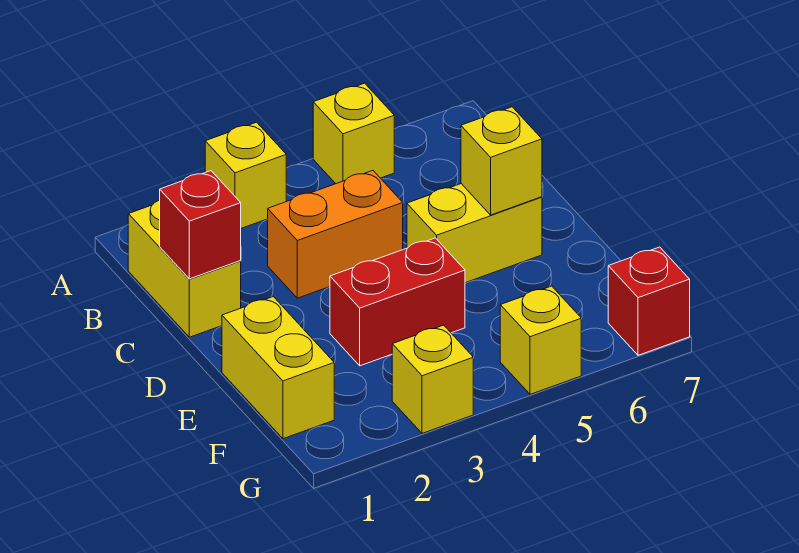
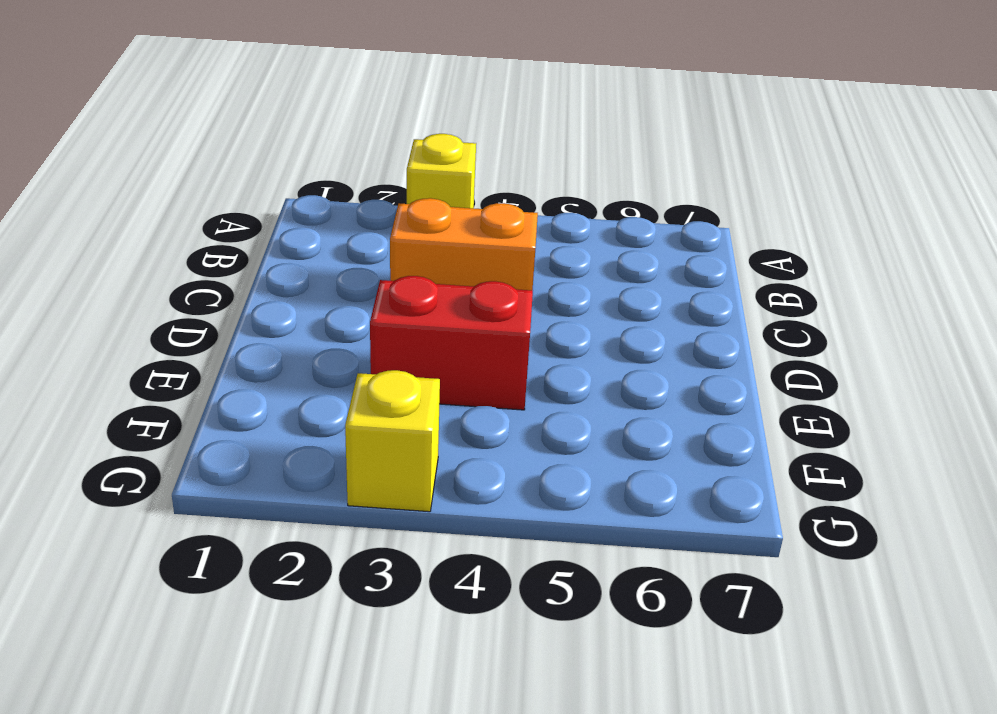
none -> yellow brick A5 level 1
none -> yellow brick B1:C1 level 1
none -> yellow brick D5:D6 level 1

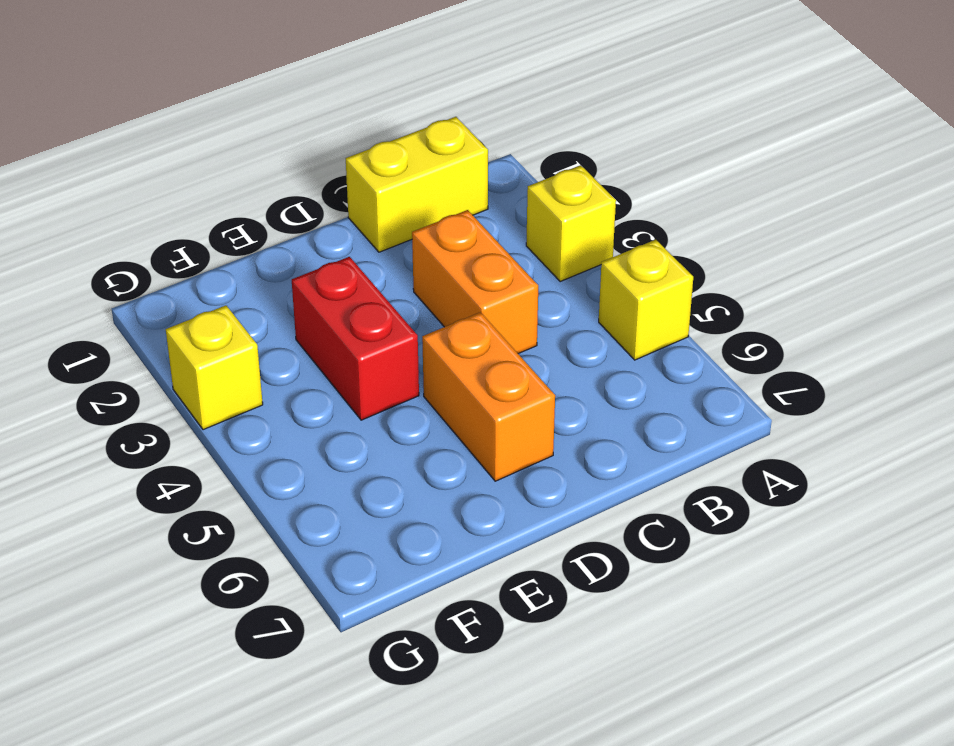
orange brick D5:D6 level 1 -> yellow brick D5:D6 level 1
none -> yellow brick E1:F1 level 1
none -> yellow brick G5 level 1
none -> red brick G7 level 1

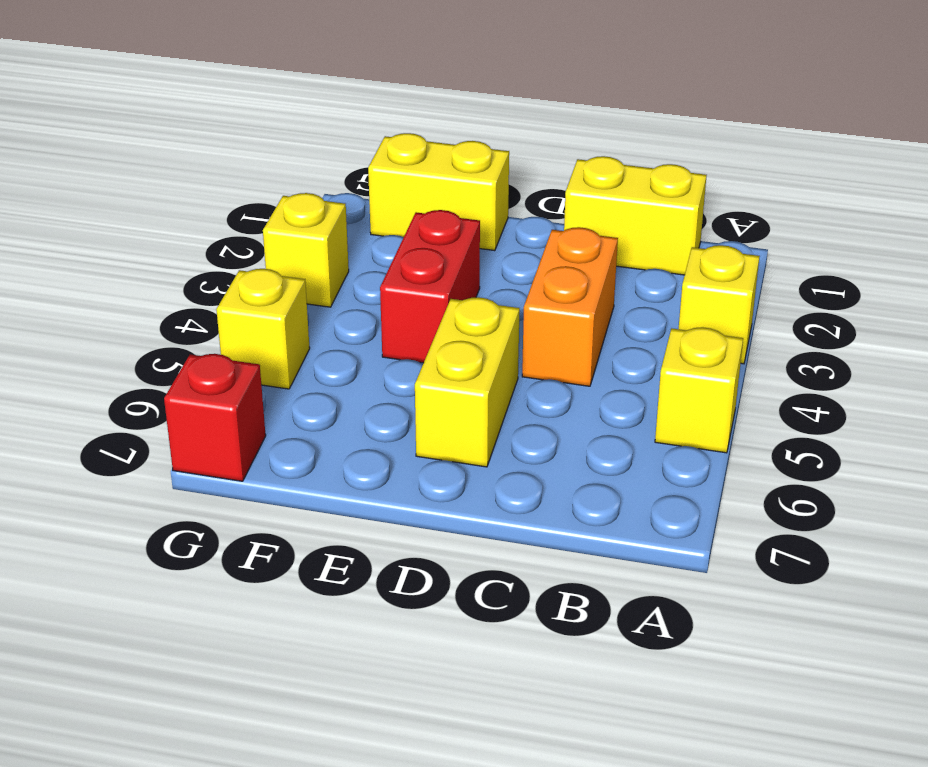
none -> red brick C1 level 2
none -> yellow brick D6 level 2

